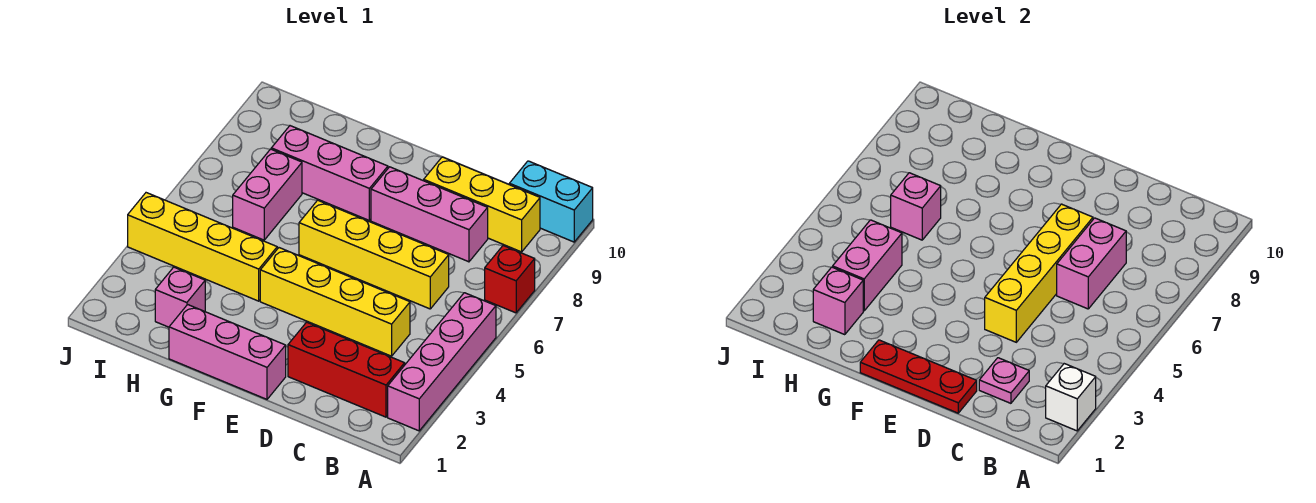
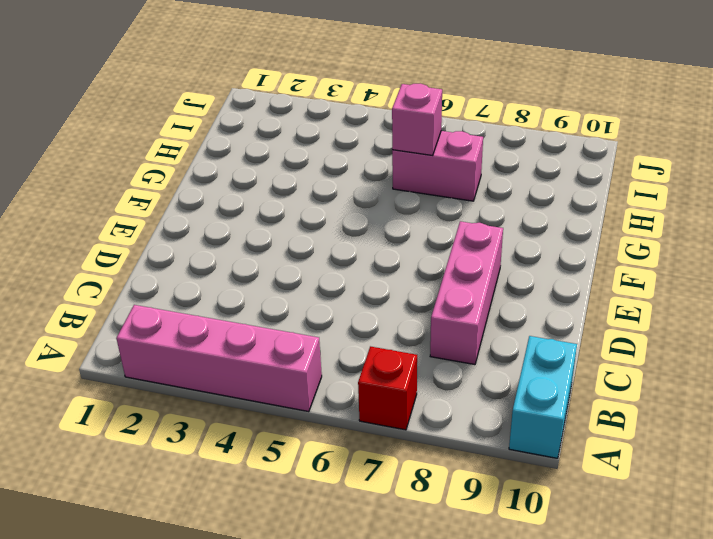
none -> red brick B2:D2 level 1
none -> yellow brick B9:D9 level 1
none -> yellow brick C4:F4 level 1

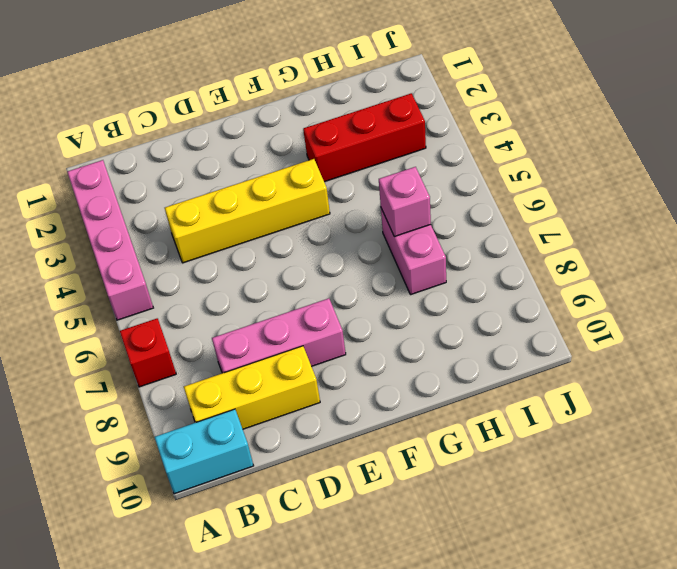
red brick G3:I3 level 1 -> red brick B2:D2 level 1
none -> yellow brick C6:F6 level 1
none -> pink brick E1:G1 level 1
none -> pink brick F8:H8 level 1

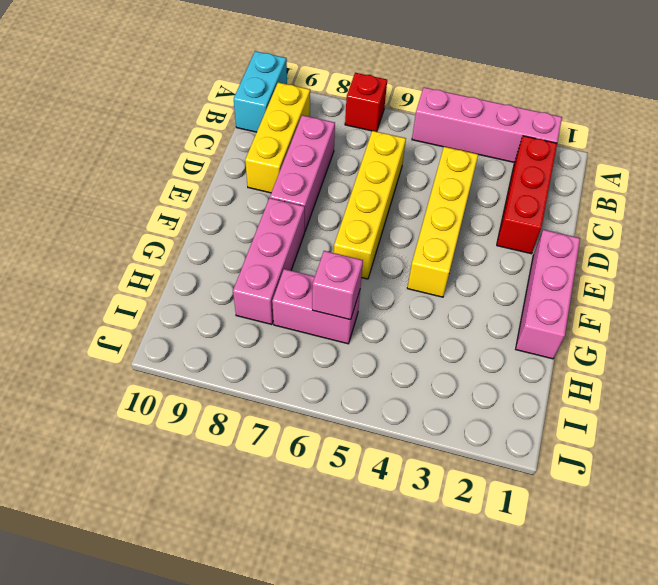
none -> yellow brick G4:J4 level 1
none -> pink brick H2 level 1
none -> white brick A2 level 2

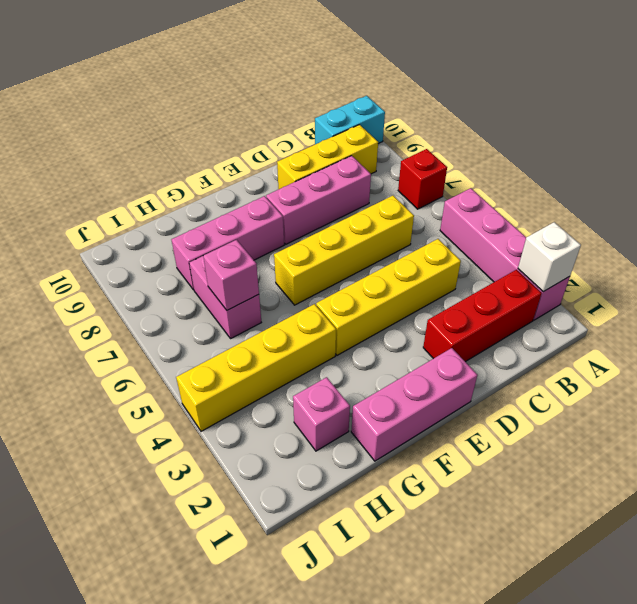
none -> pink plate C2 level 2
none -> pink brick C6:C7 level 2
none -> red plate D1:F1 level 2

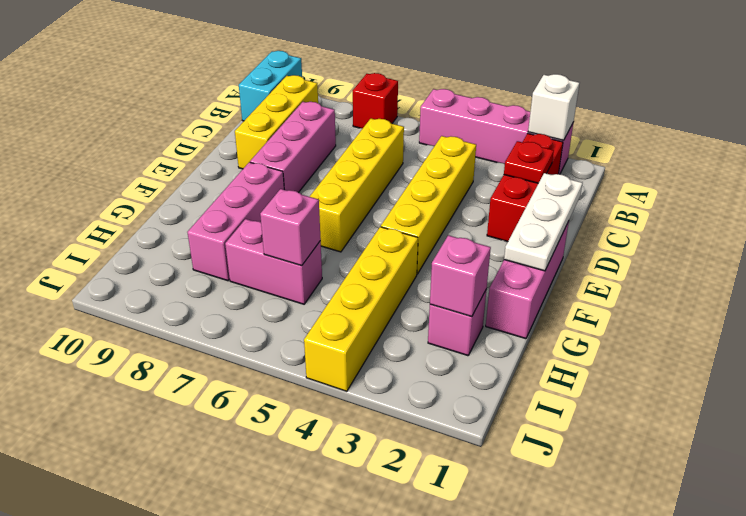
red plate C2 level 2 -> pink plate C2 level 2
white plate D1:F1 level 2 -> red plate D1:F1 level 2
none -> pink brick C6:C7 level 2
none -> yellow brick D4:D7 level 2
none -> pink brick H3:H4 level 2

